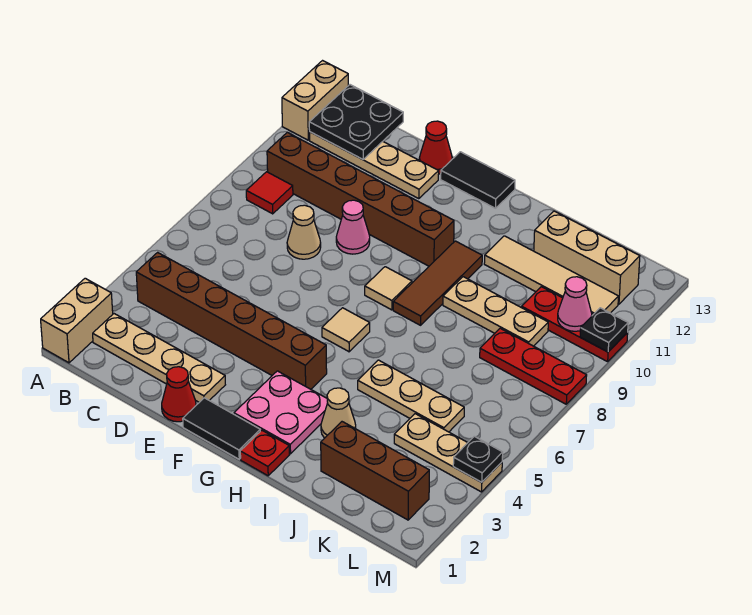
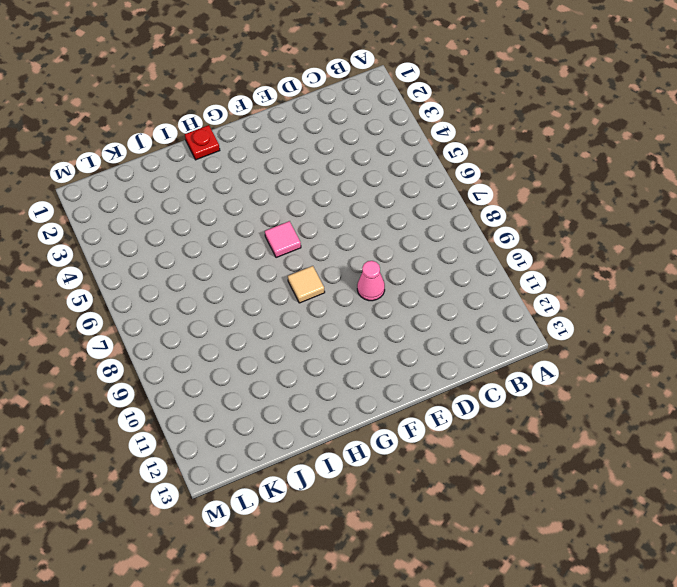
pink tile G6 level 1 -> tan tile G6 level 1
none -> tan brick A1:A2 level 1
none -> tan brick A12:A13 level 1
none -> tan plate B2:E2 level 1
none -> brown brick B4:G4 level 1

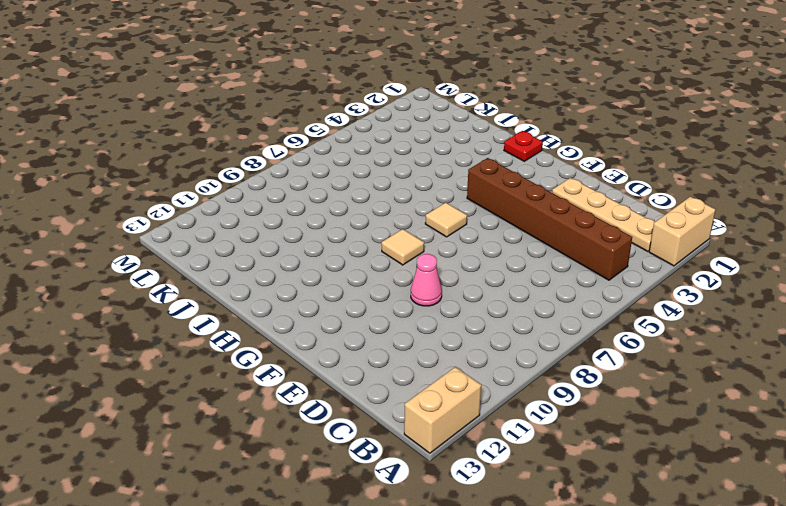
none -> red tile B9 level 1
none -> brown brick B10:G10 level 1
none -> tan plate B12:E12 level 1
none -> tan cone D8 level 1

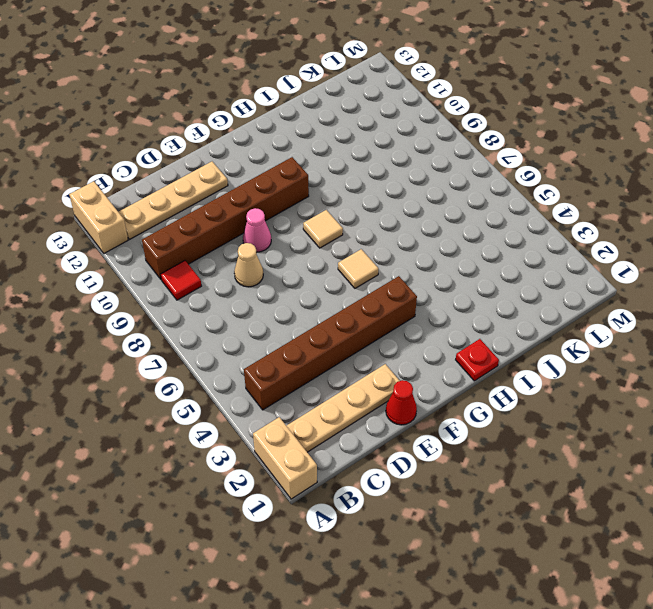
none -> red cone E13 level 1
none -> black tile F1:G1 level 1
none -> black tile F13:G13 level 1
none -> pink plate G2:H3 level 1

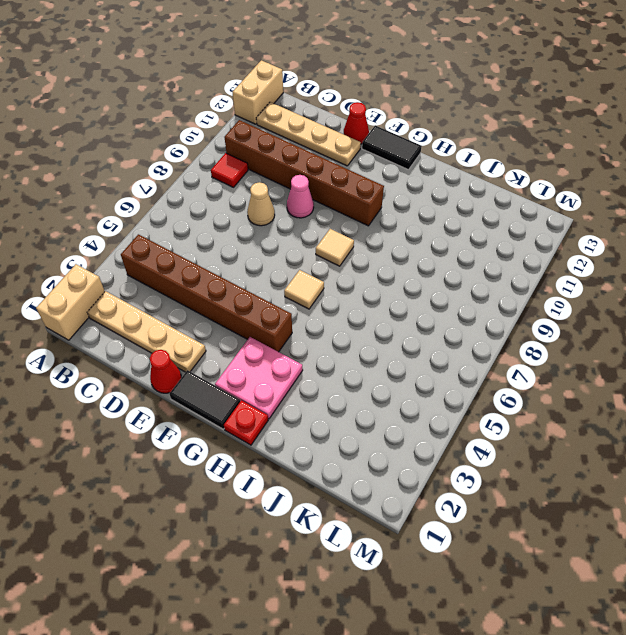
none -> brown tile H8:H10 level 1
none -> tan cone I3 level 1
none -> tan plate I5:K5 level 1
none -> tan plate I9:K9 level 1

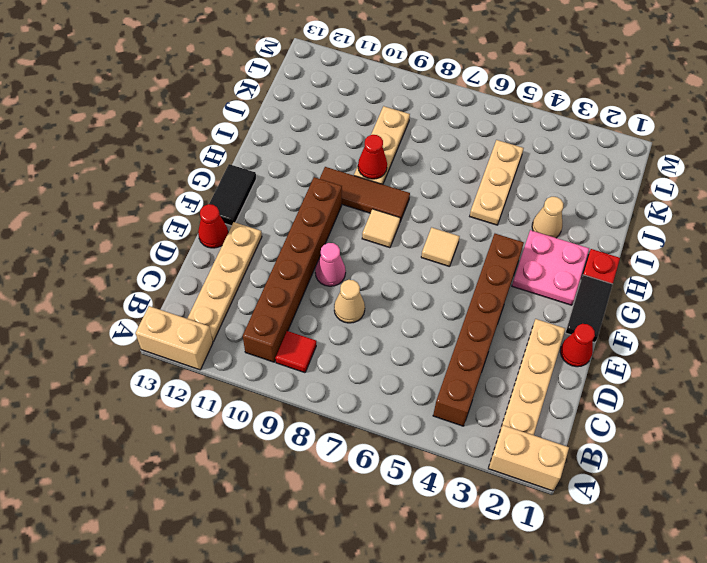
red cone I9 level 2 -> none
none -> tan tile I11:L11 level 1
none -> brown brick J2:L2 level 1
none -> tan brick J12:L12 level 1
none -> tan plate K4:M4 level 1

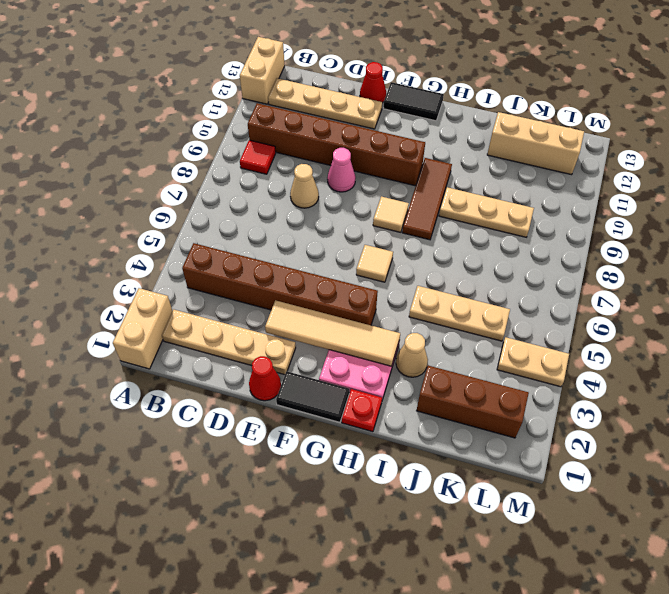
tan tile E3:H3 level 2 -> tan tile I11:L11 level 1
tan plate L4:M4 level 1 -> tan plate K4:M4 level 1
none -> red plate K8:M8 level 1
none -> red plate K10:M10 level 1
none -> black plate B12:C13 level 2
none -> pink cone L10 level 2

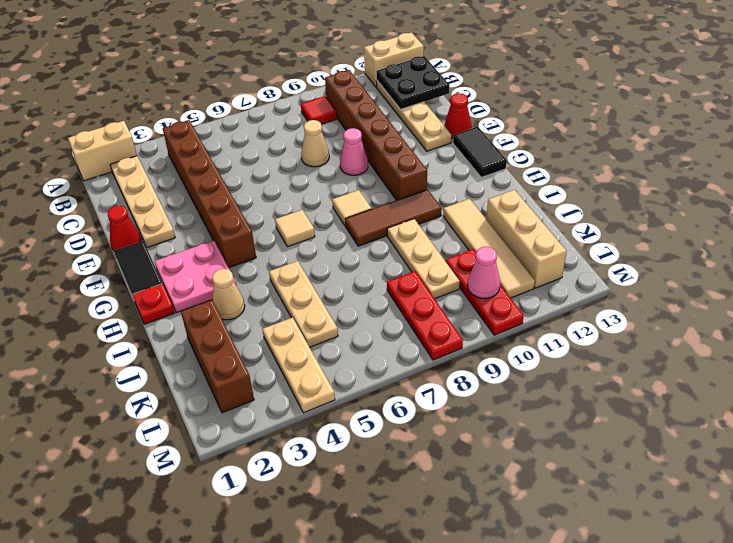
none -> black plate M4 level 2
none -> black plate M10 level 2

